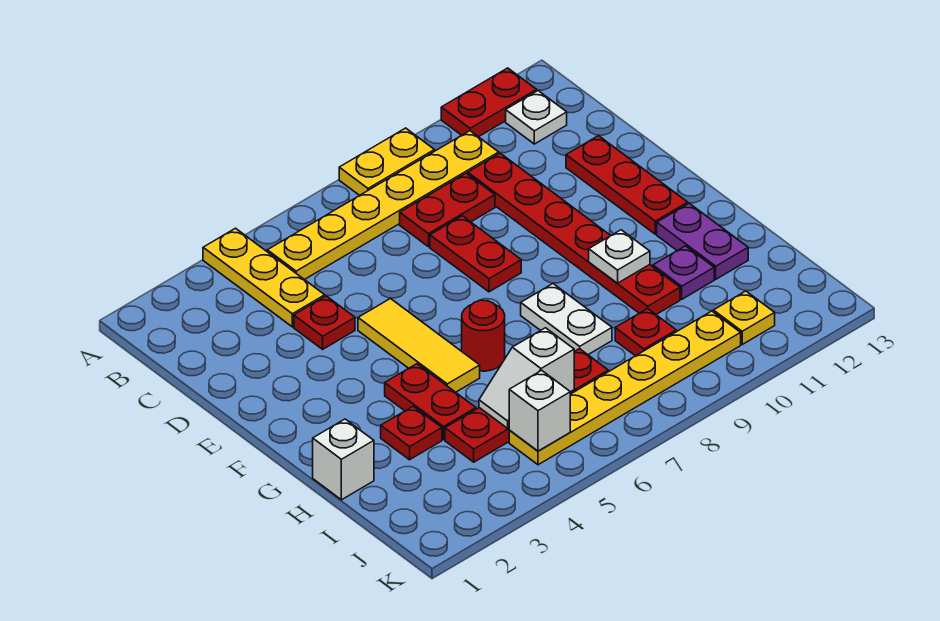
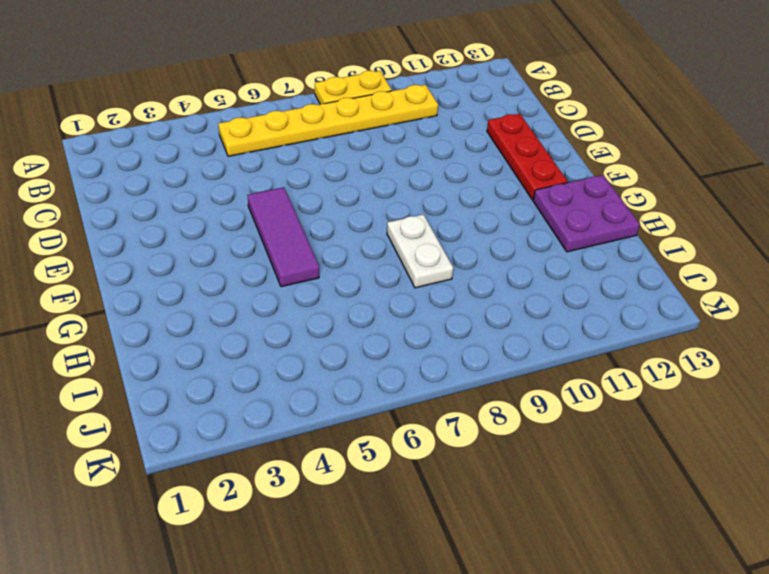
purple tile E5:G5 level 1 -> yellow tile E5:G5 level 1
purple plate G12:H13 level 1 -> purple plate G12:H12 level 1
none -> yellow plate A4:C4 level 1
none -> red plate A11:A12 level 1
none -> white plate B12 level 1

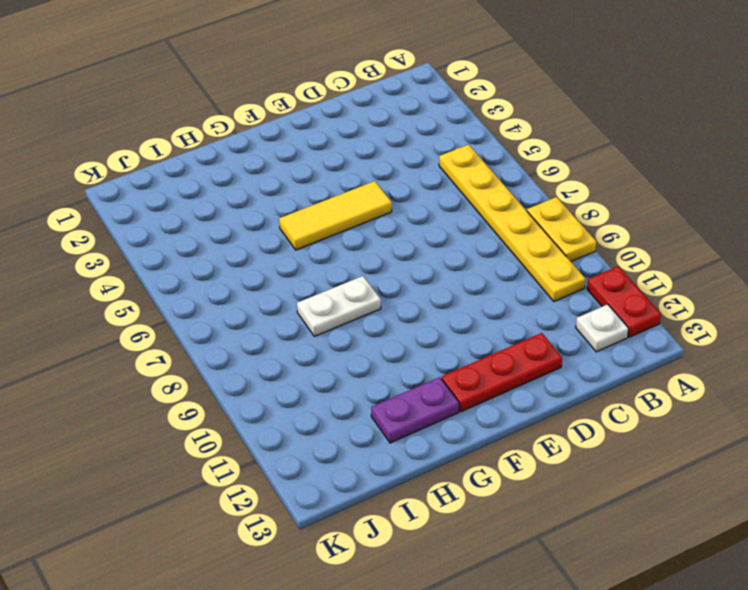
none -> yellow plate A4:C4 level 1
none -> red plate C8:C9 level 1
none -> red plate C10:H10 level 1

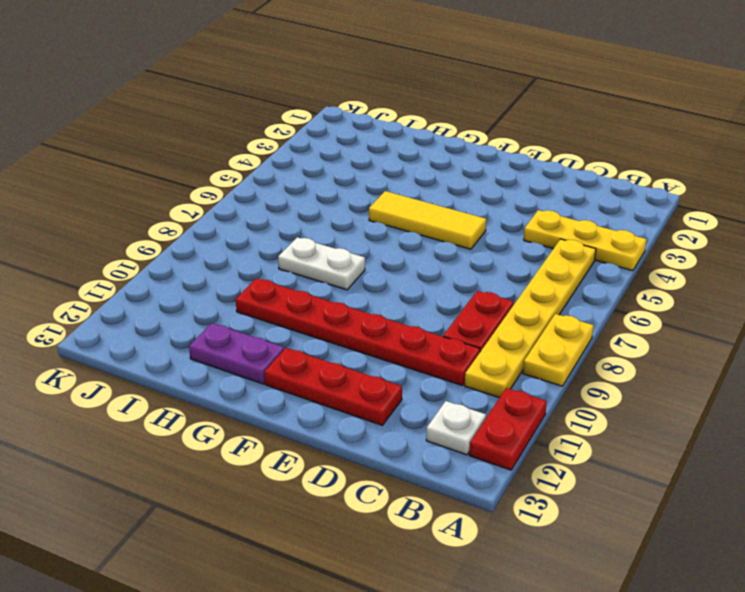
none -> red plate D4 level 1
none -> red plate D8:E8 level 1
none -> red plate G4:H4 level 1

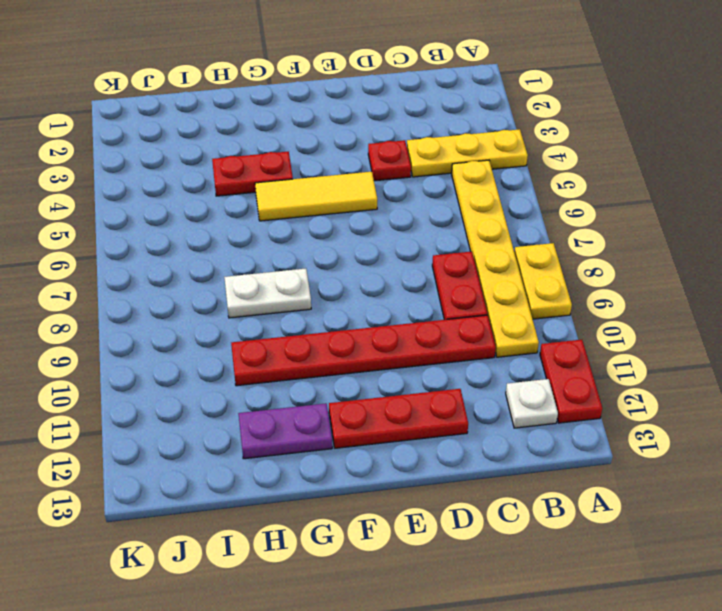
none -> red plate D8:E8 level 1
none -> red round brick G6 level 1
none -> white brick H1 level 1

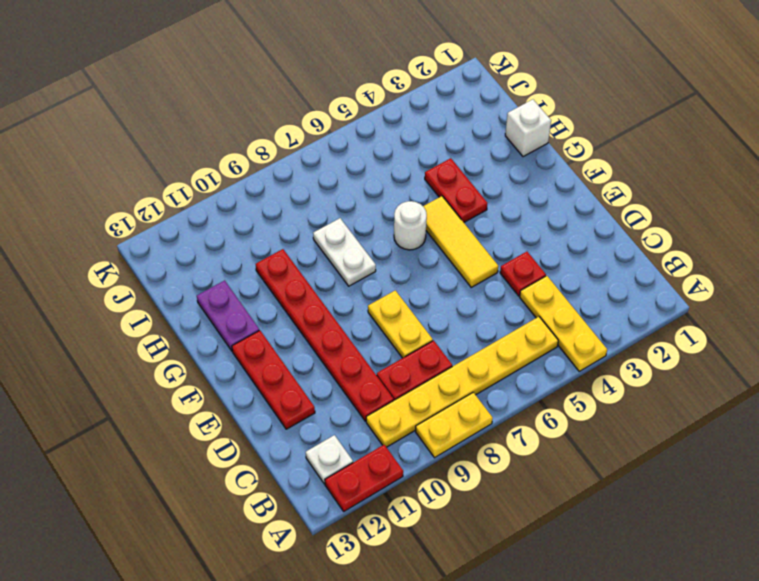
yellow plate D8:E8 level 1 -> red plate D8:E8 level 1
white round brick G6 level 1 -> red round brick G6 level 1
none -> red plate H3 level 1
none -> purple plate H11 level 1
none -> red plate I4:I7 level 1

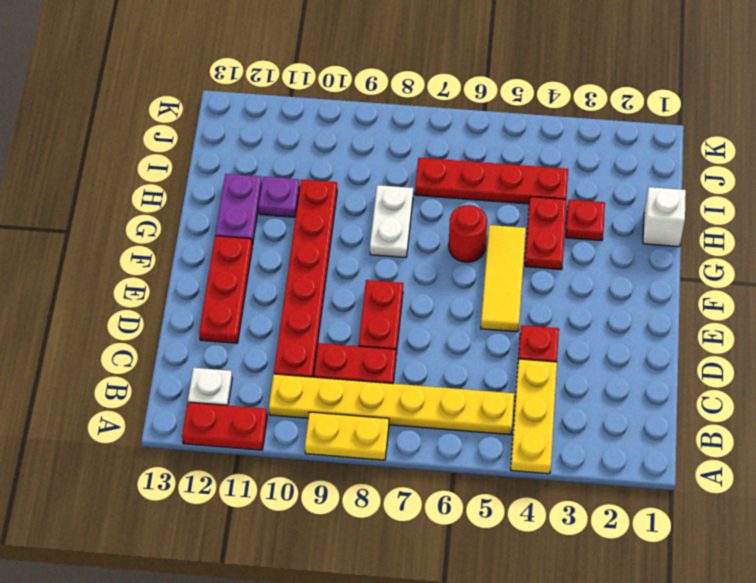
none -> red plate I9 level 1
none -> yellow plate J5:J10 level 1
none -> yellow plate J11 level 1

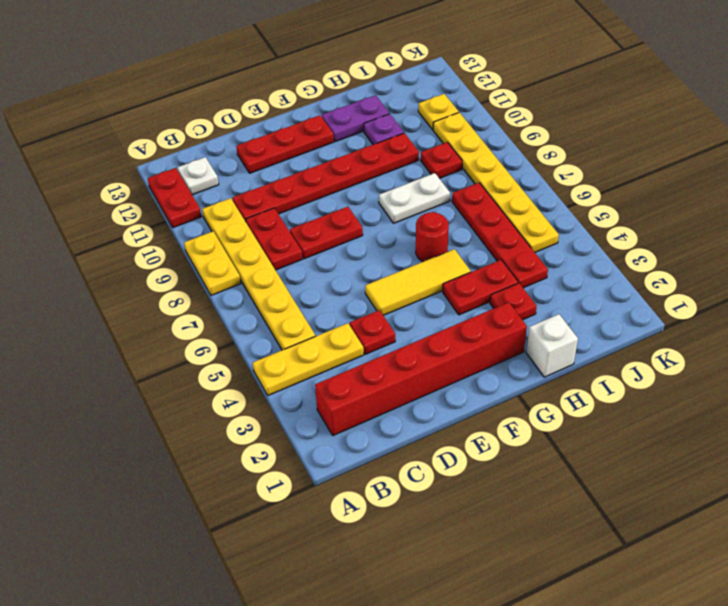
red brick B2:G2 level 1 -> none
none -> white plate G10 level 2
none -> white slope I5:I6 level 2 top 6
none -> white brick J5 level 2

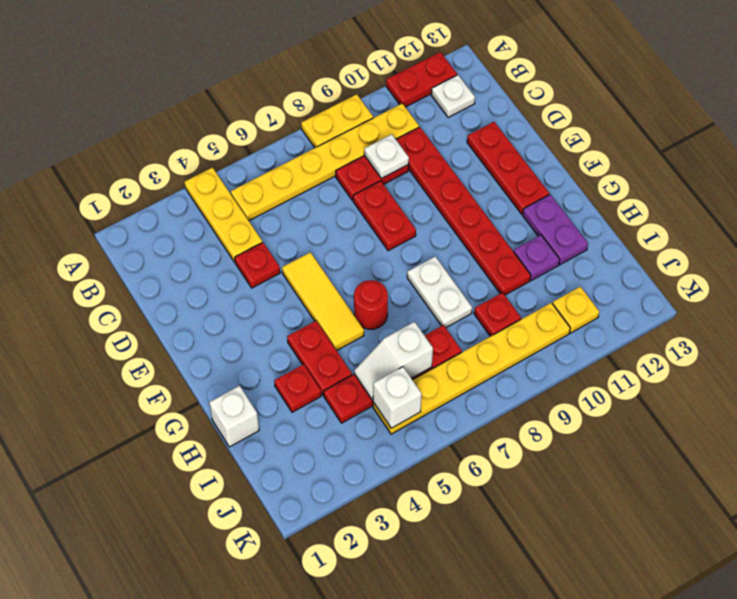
white plate C9 level 2 -> white plate G10 level 2

